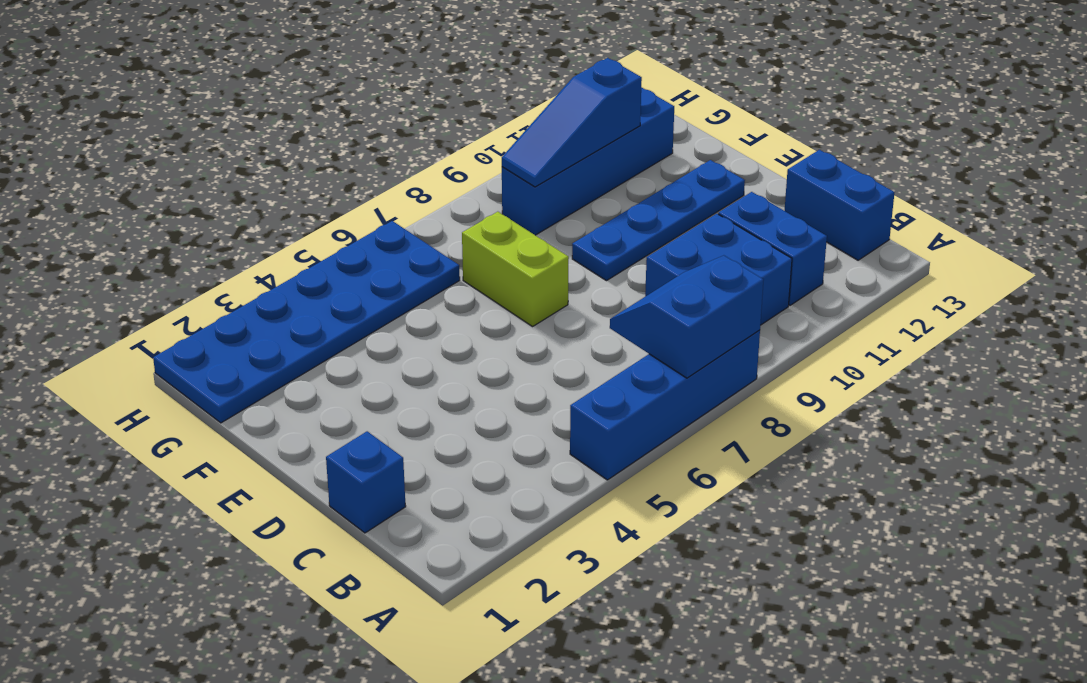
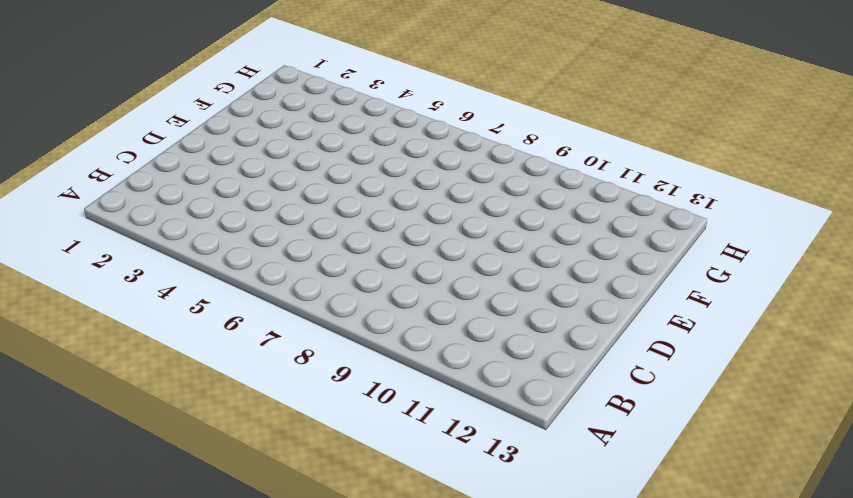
none -> blue brick A5:A8 level 1
none -> blue brick B9:C10 level 1

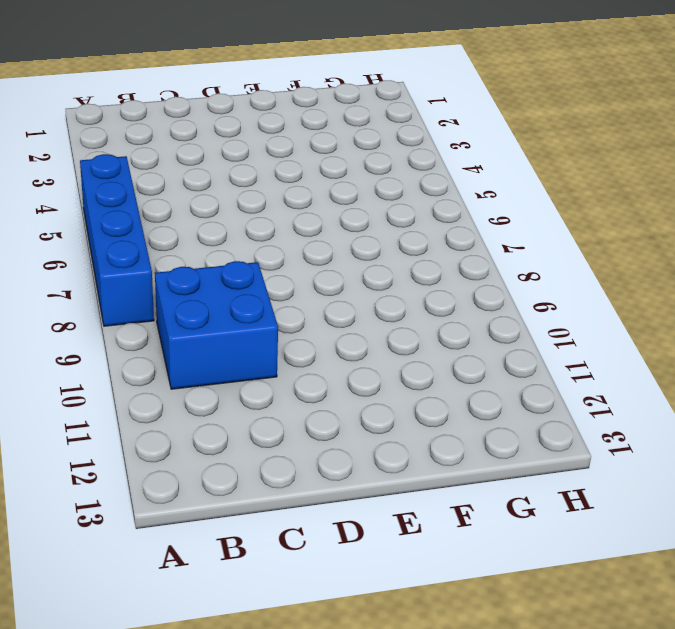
none -> blue brick B11:C11 level 1
none -> blue brick B13:C13 level 1

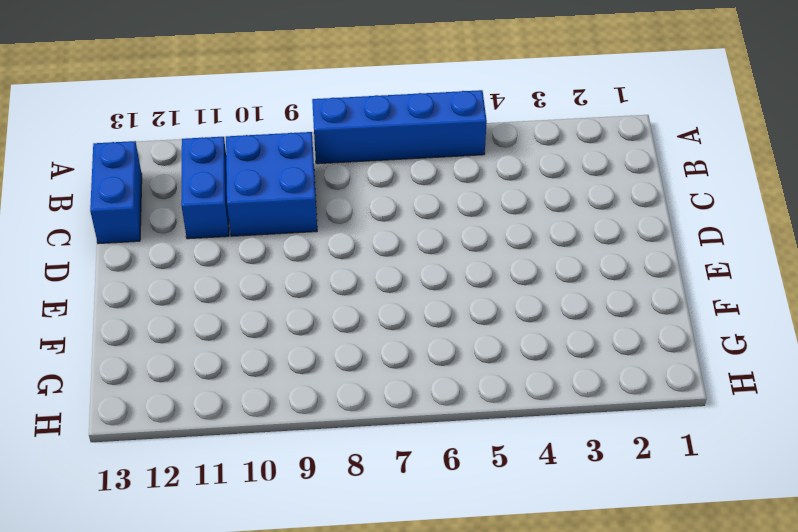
none -> blue brick C1 level 1
none -> lime brick E7:F7 level 1

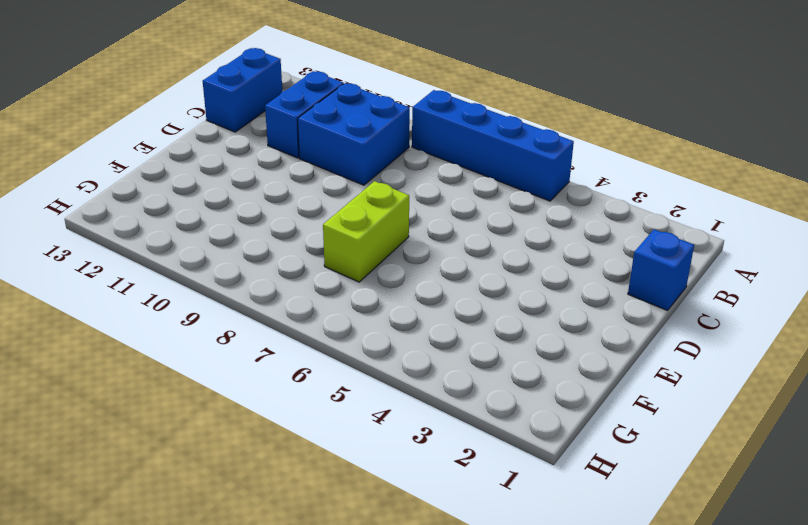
none -> blue plate E9:E12 level 1
none -> blue plate G1:H6 level 1

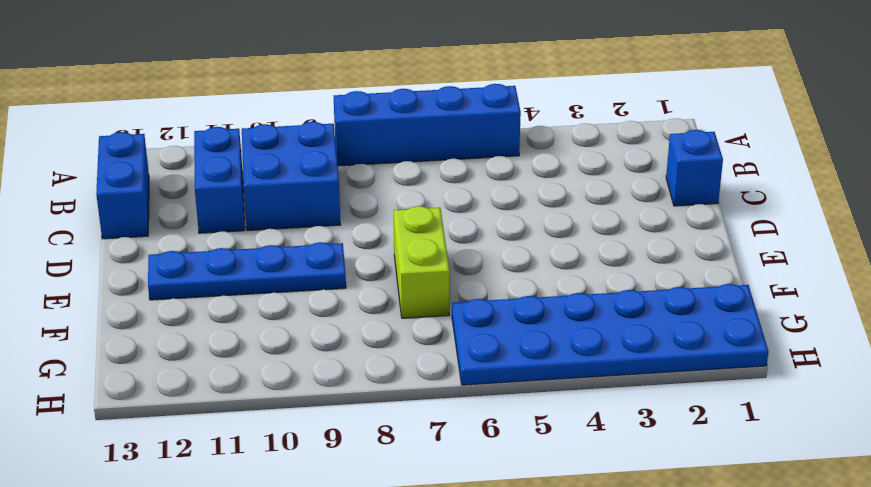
none -> blue brick G9:G12 level 1
none -> blue slope A7:B8 level 2 top A

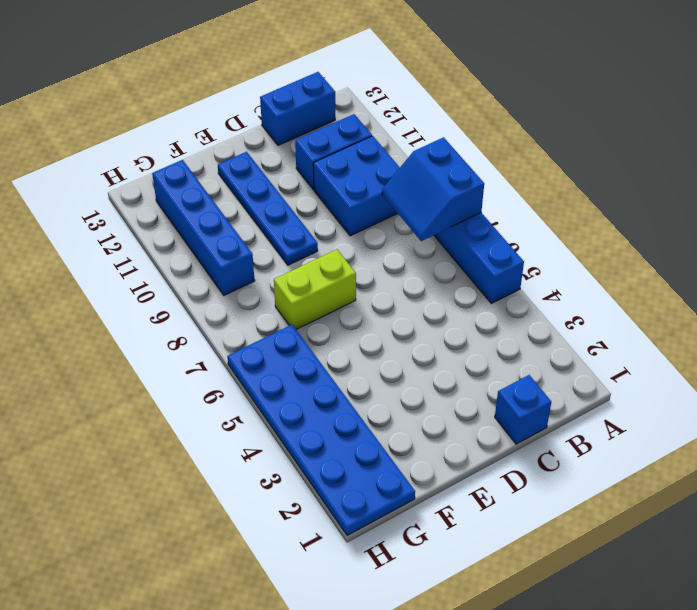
none -> blue slope G9:G11 level 2 top 11

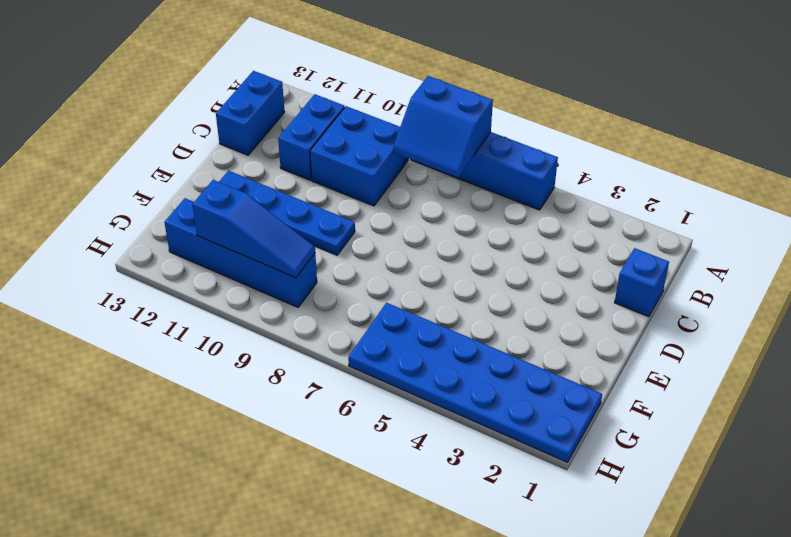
none -> lime brick E7:F7 level 1

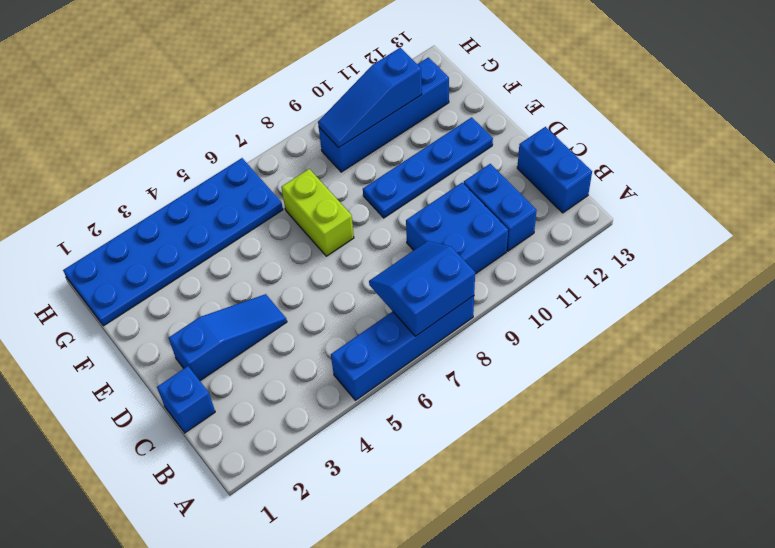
blue slope D2:D4 level 1 top 2 -> none

